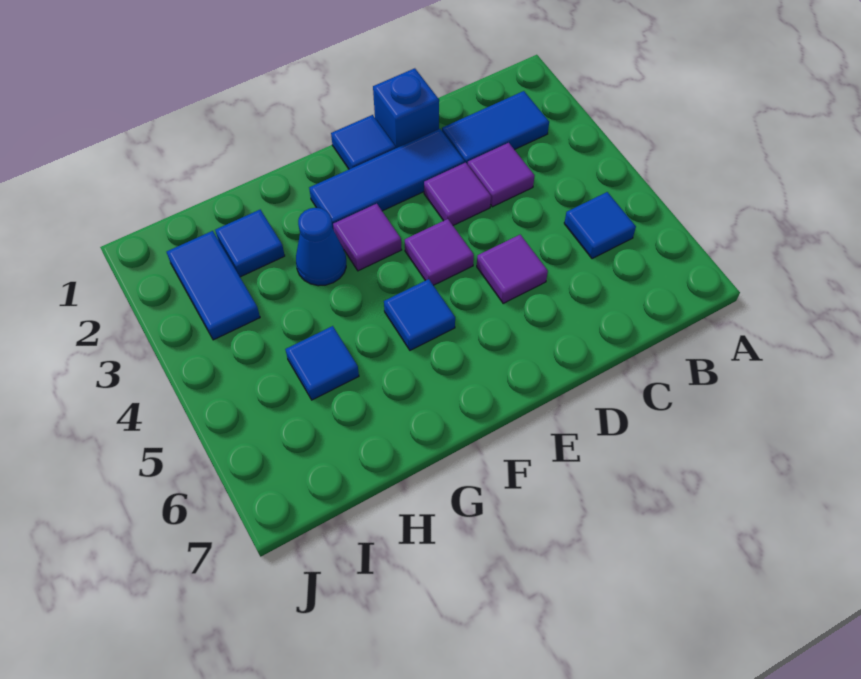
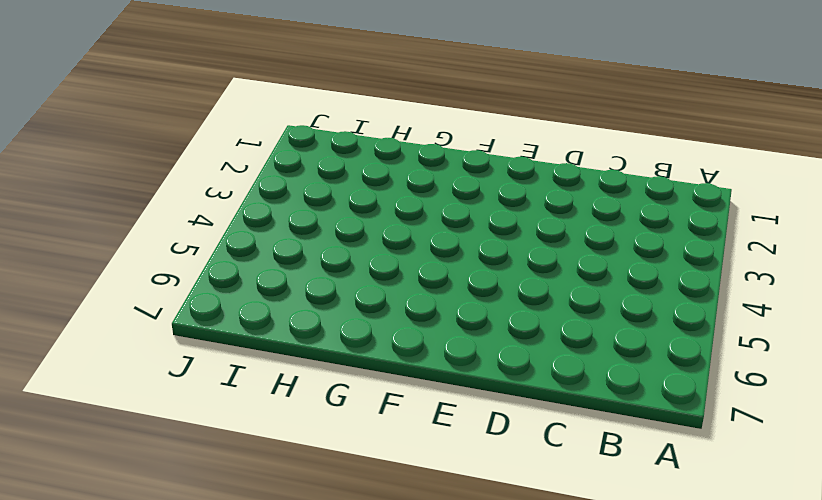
none -> blue tile B2:C2 level 1
none -> blue tile B5 level 1
none -> purple tile C3 level 1

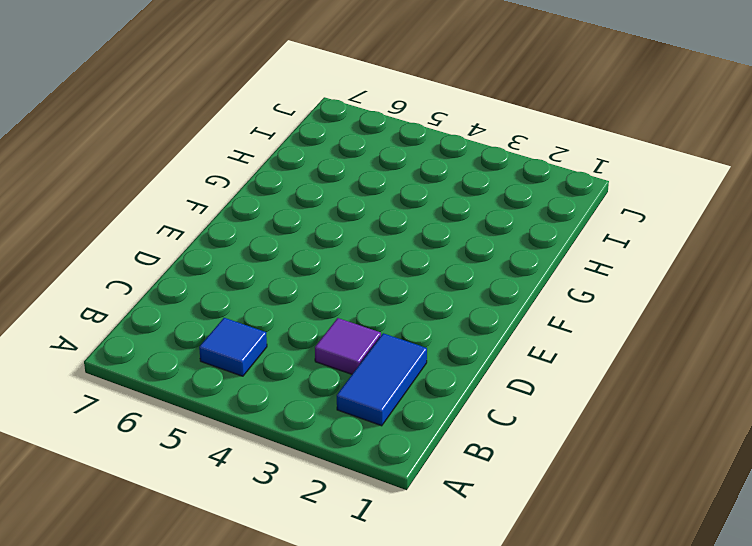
none -> blue brick D1 level 1
none -> blue tile D2:F2 level 1
none -> purple tile D3 level 1

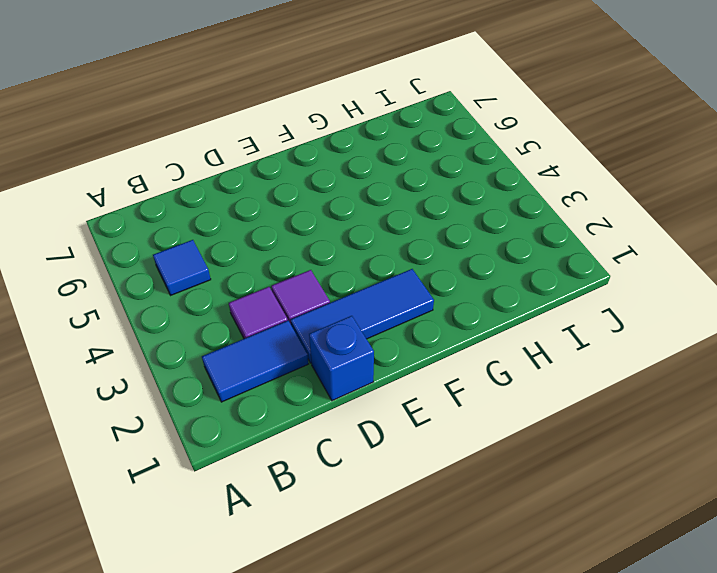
none -> purple tile D5 level 1
none -> blue tile E1 level 1
none -> purple tile E4 level 1

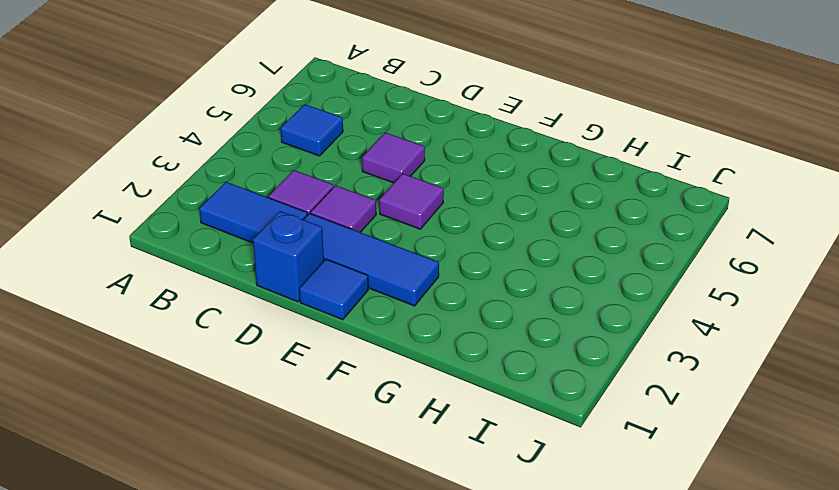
none -> purple tile F3 level 1
none -> blue tile F5 level 1
none -> blue cone G3 level 1

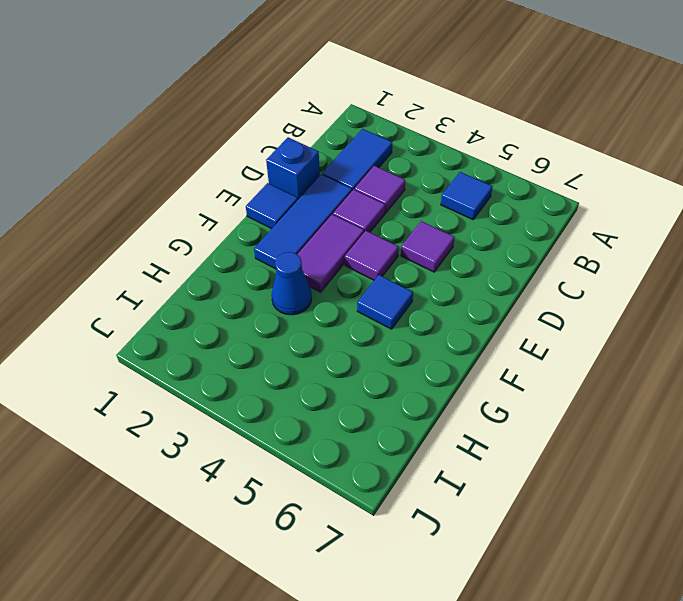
purple tile E3:F3 level 1 -> purple tile F3 level 1
none -> blue tile H2 level 1
none -> blue tile H5 level 1
none -> blue tile I2:I3 level 1

